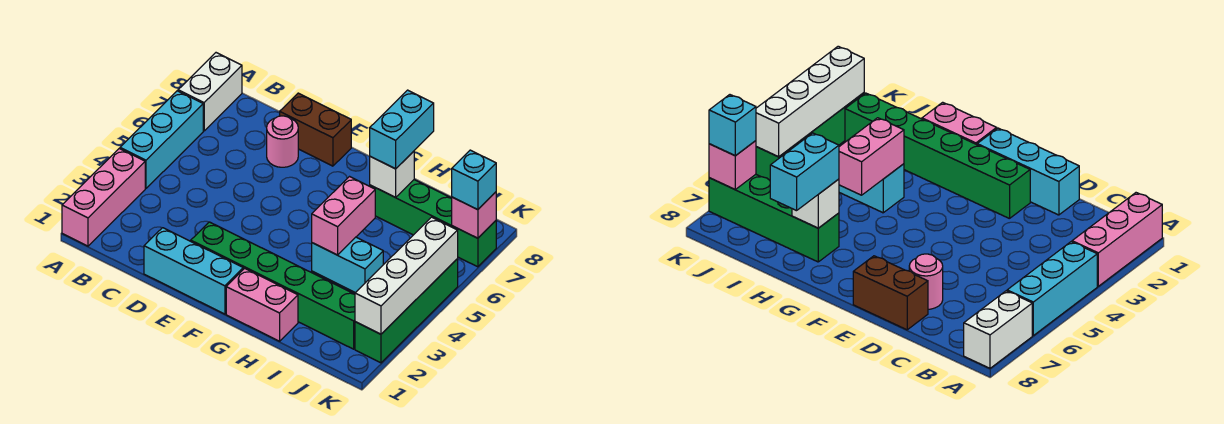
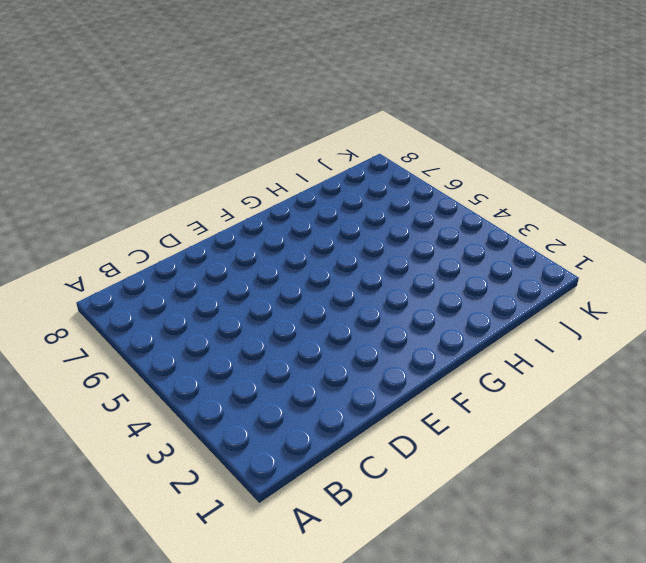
none -> pink brick A1:A3 level 1
none -> cyan brick A4:A6 level 1
none -> white brick A7:A8 level 1

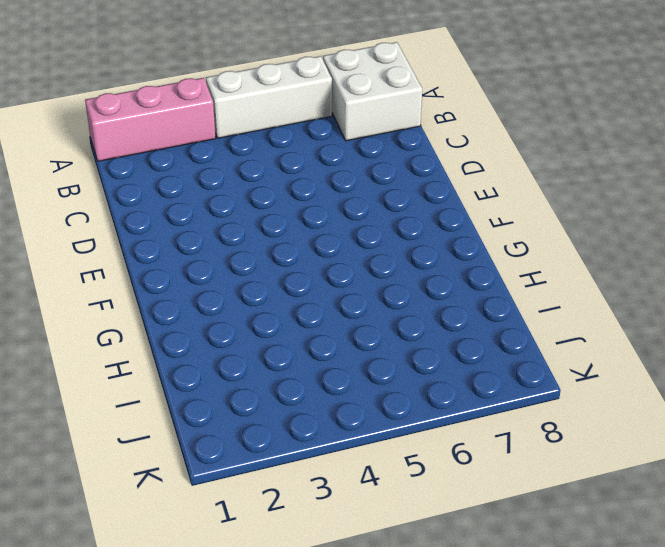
white brick A4:A6 level 1 -> cyan brick A4:A6 level 1
white brick A7:B8 level 1 -> white brick A7:A8 level 1
none -> cyan brick D1:F1 level 1
none -> pink round brick D7 level 1
none -> brown brick D8:E8 level 1

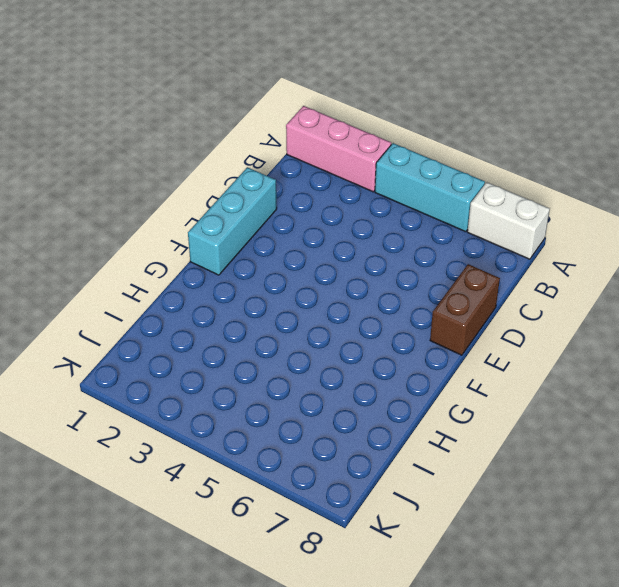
none -> pink round brick D7 level 1
none -> green brick E2:J2 level 1
none -> pink brick G1:H1 level 1

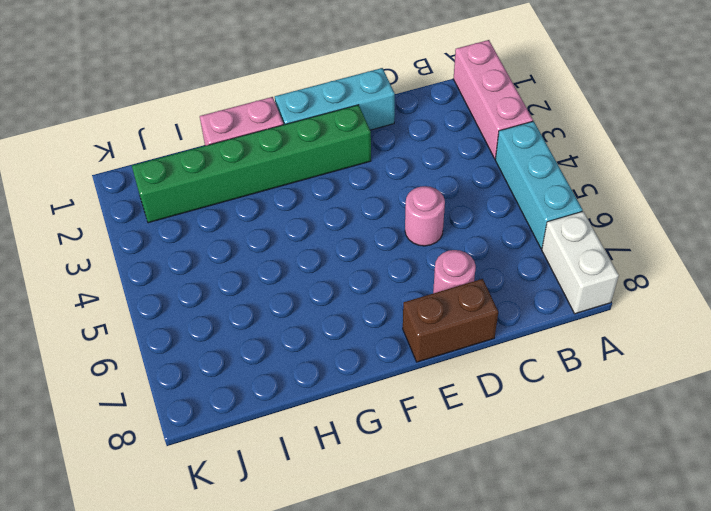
pink round brick D5 level 1 -> none
none -> cyan brick H4:I4 level 1
none -> green brick H7:K7 level 1
none -> green brick K2:K5 level 1

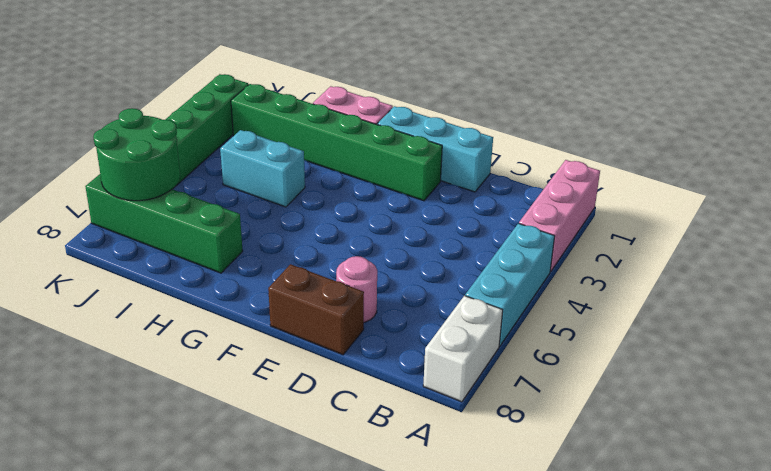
green round brick J6:K7 level 2 -> pink brick K7 level 2
none -> pink brick H4:H5 level 2
none -> white brick H7 level 2
none -> white brick K2:K5 level 2

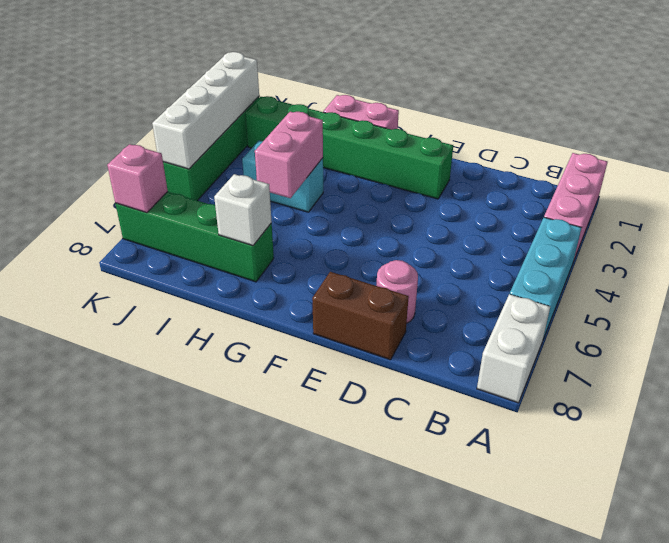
none -> cyan brick D1:F1 level 1
none -> cyan brick H7:H8 level 3
none -> cyan brick K7 level 3

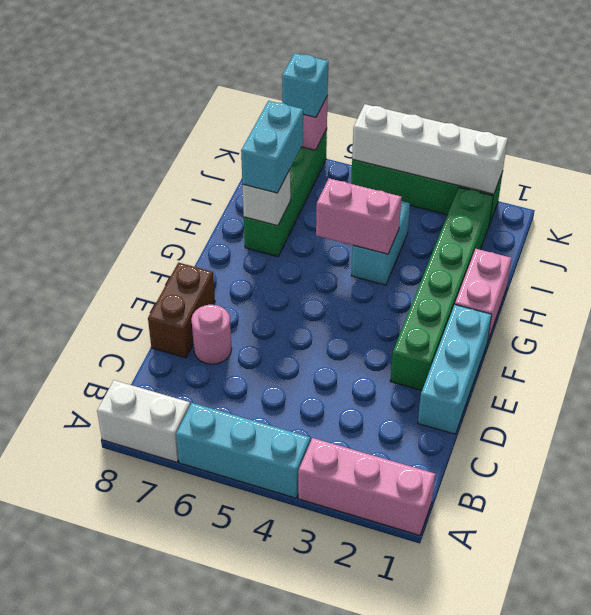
cyan brick H7:I7 level 3 -> cyan brick H7:H8 level 3

